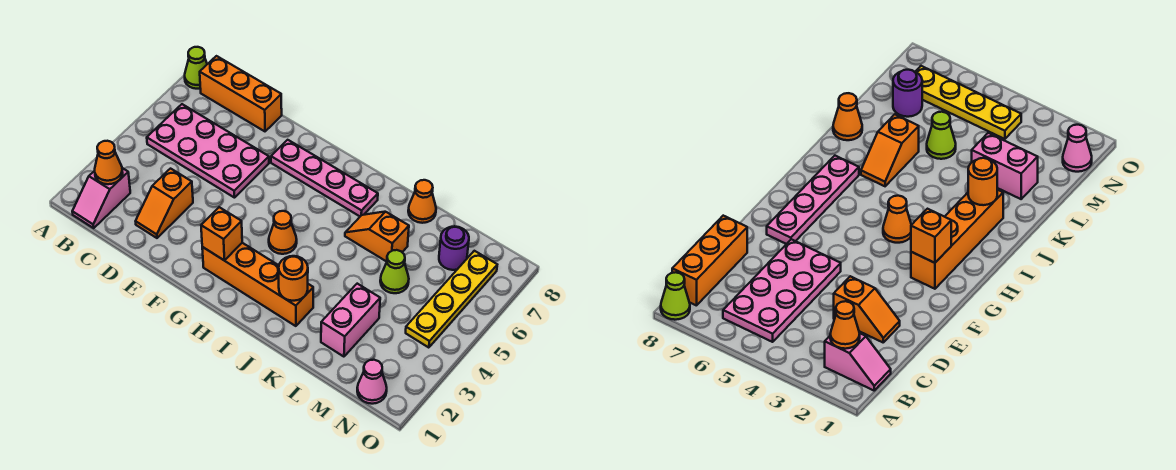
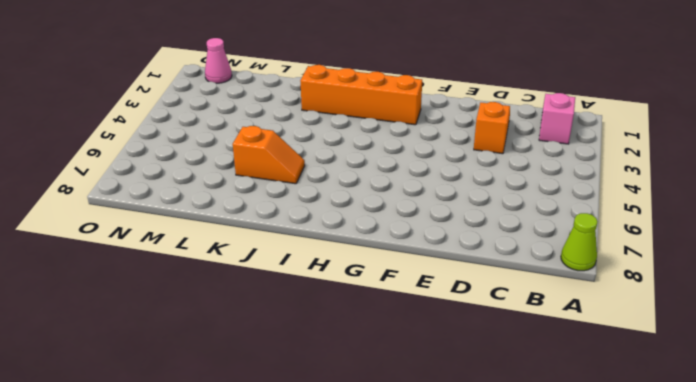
none -> pink plate B5:E6 level 1
none -> orange brick B8:D8 level 1
none -> pink plate F7:I7 level 1

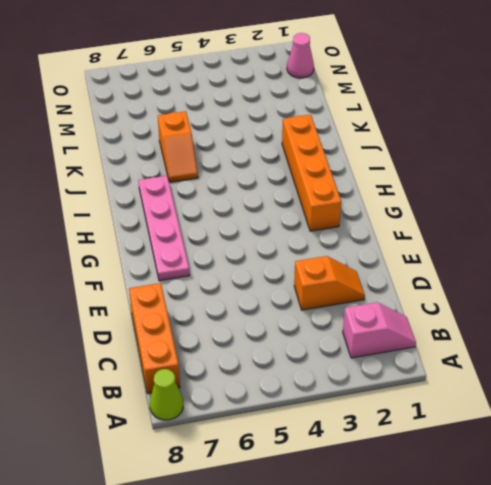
none -> pink plate B5:E6 level 1
none -> orange cone H4 level 1
none -> orange cone K8 level 1

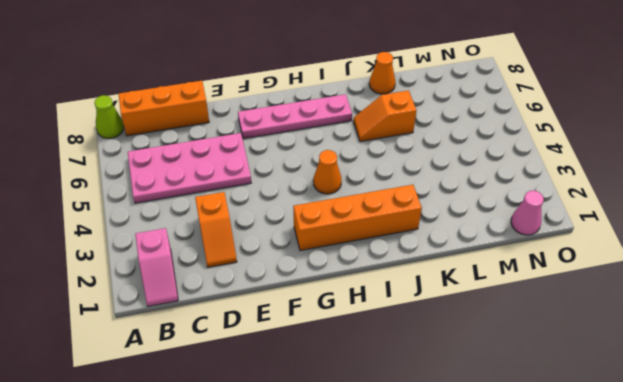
none -> pink brick L2:L3 level 1
none -> lime cone L5 level 1
none -> purple round brick M7 level 1

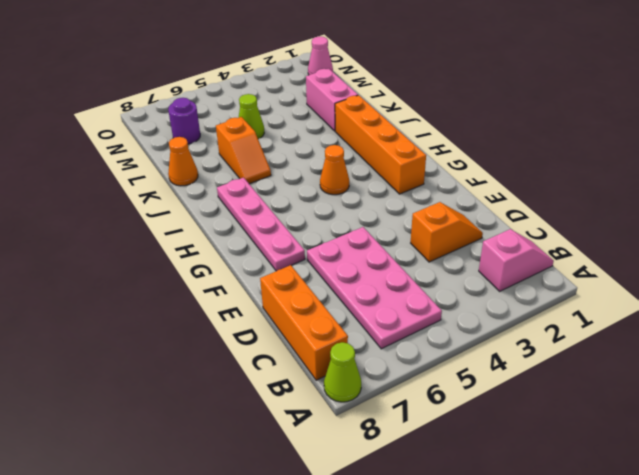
pink brick K2:L2 level 1 -> pink brick L2:L3 level 1
none -> yellow plate N4:N7 level 1
none -> orange cone B2 level 2
none -> orange brick G2 level 2

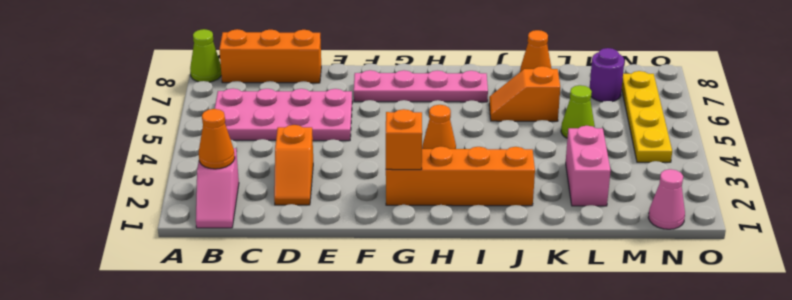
none -> orange round brick J2 level 2

